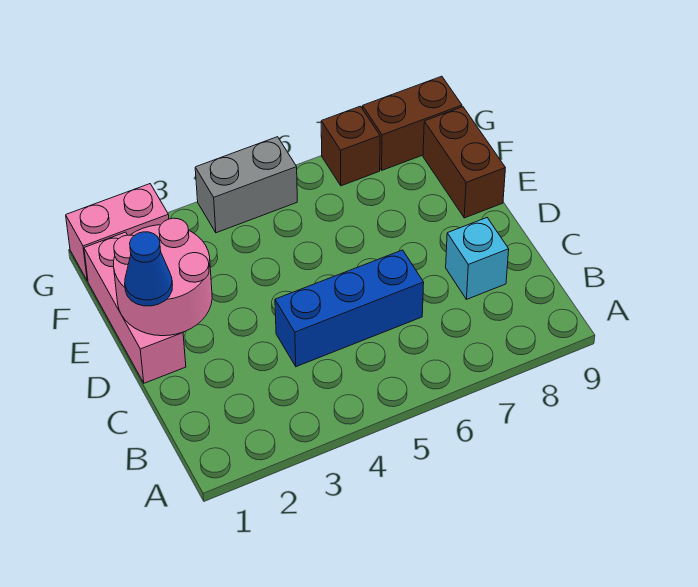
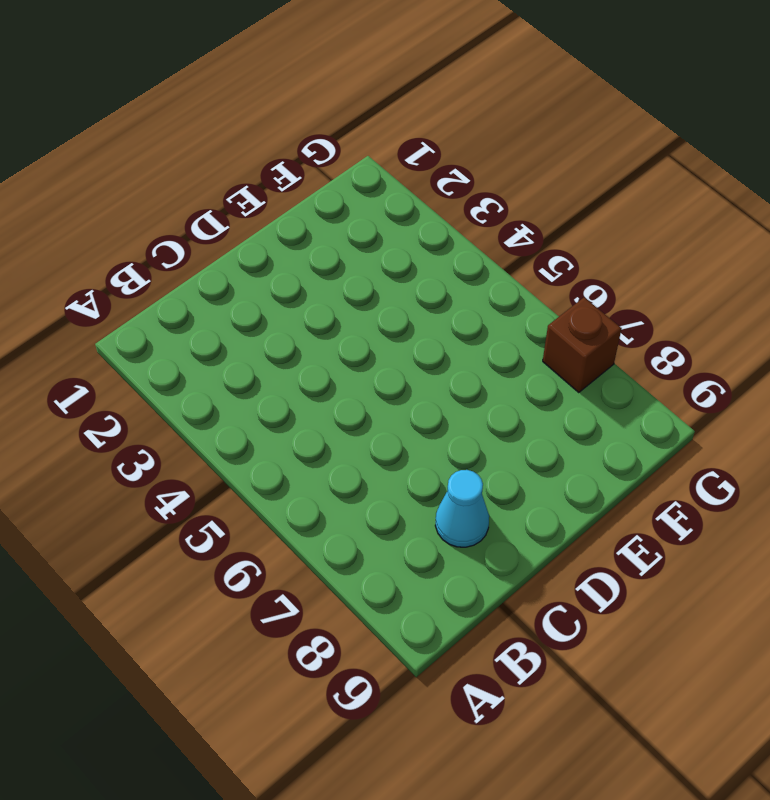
cyan cone C8 level 1 -> cyan brick C8 level 1
none -> blue brick C4:C6 level 1
none -> pink brick D1:F1 level 1

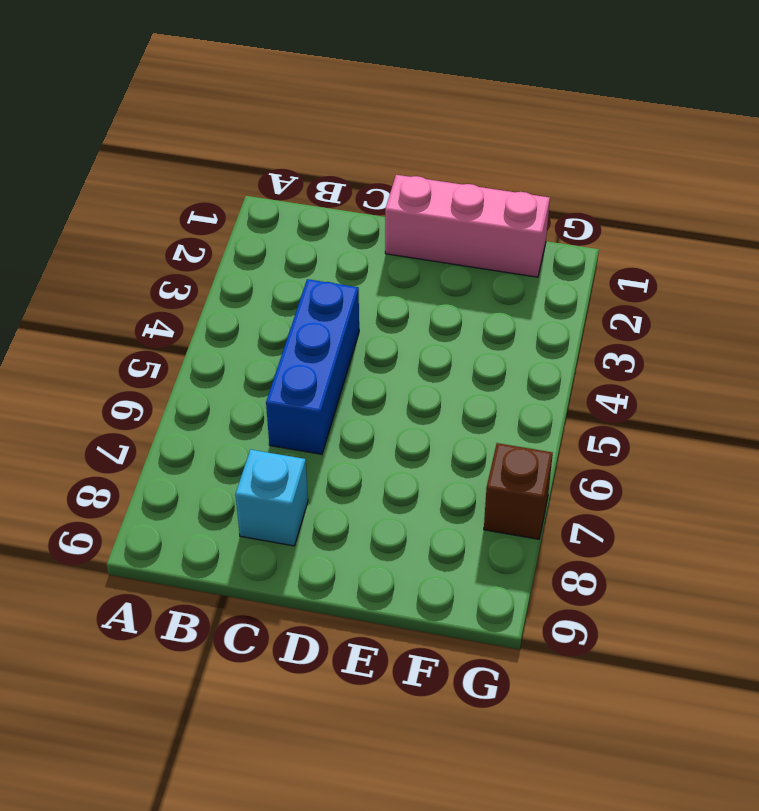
none -> brown brick E9:F9 level 1
none -> pink brick G1:G2 level 1

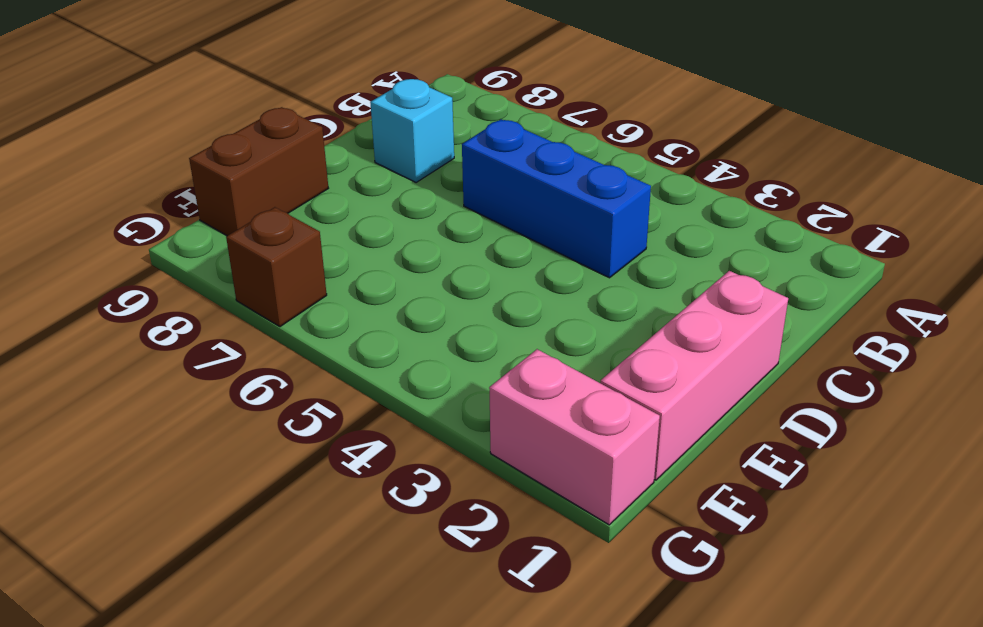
none -> grey brick G4:G5 level 1
none -> brown brick G8:G9 level 1

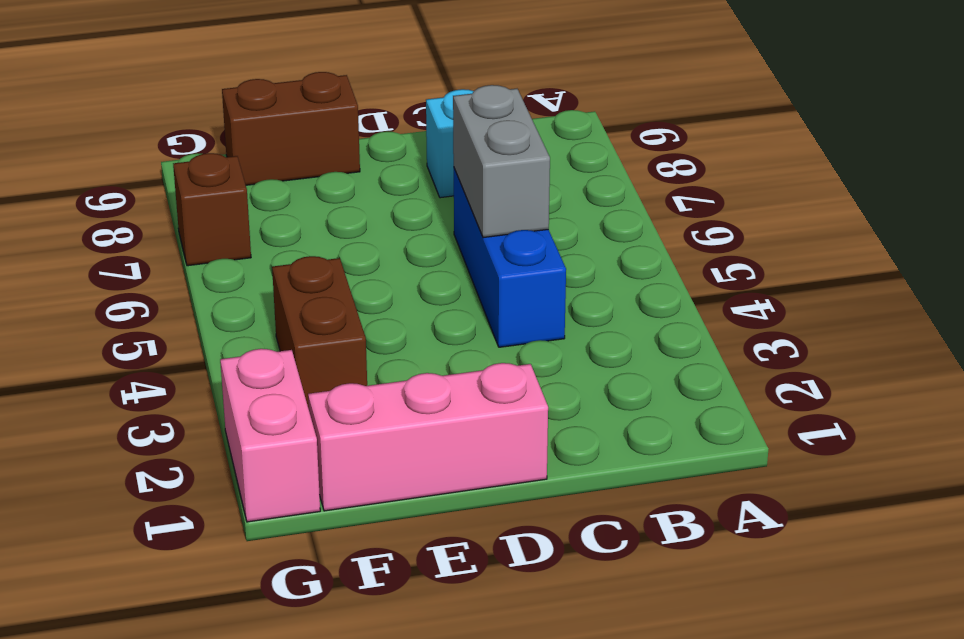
grey brick C5:C6 level 2 -> grey brick G4:G5 level 1
brown brick F3:F4 level 1 -> brown brick G8:G9 level 1
none -> pink round brick D1:E2 level 2
none -> blue cone D1 level 3

